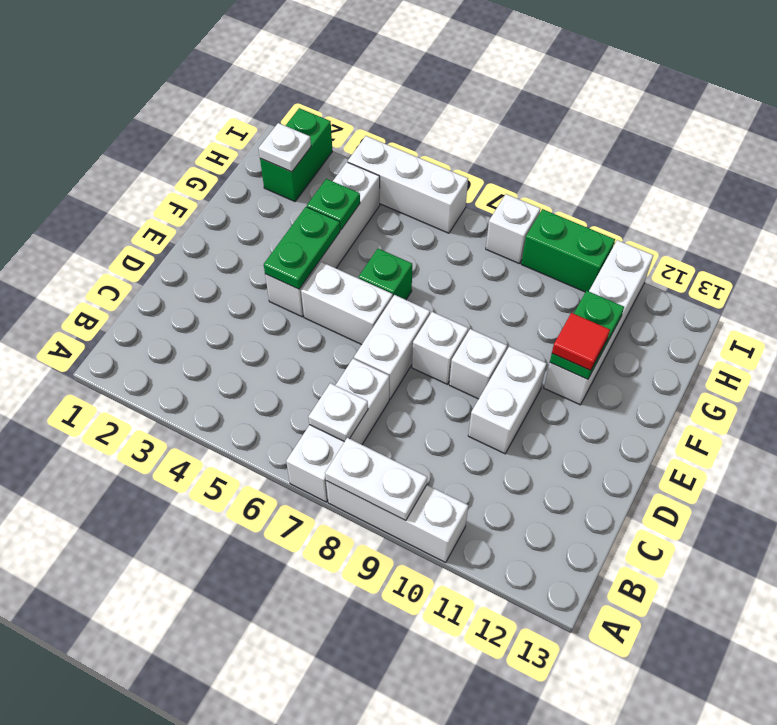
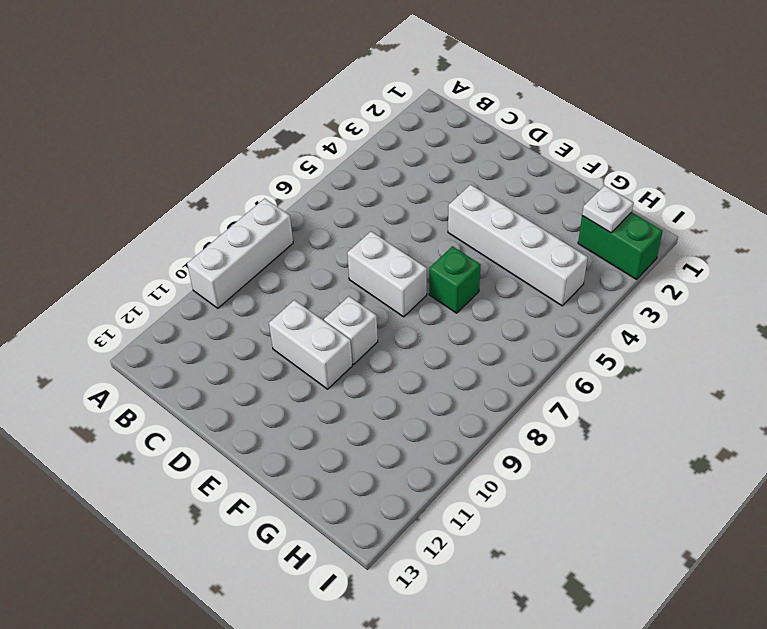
none -> white brick A7:C7 level 1
none -> white brick E5:E6 level 1
none -> white brick E8 level 1

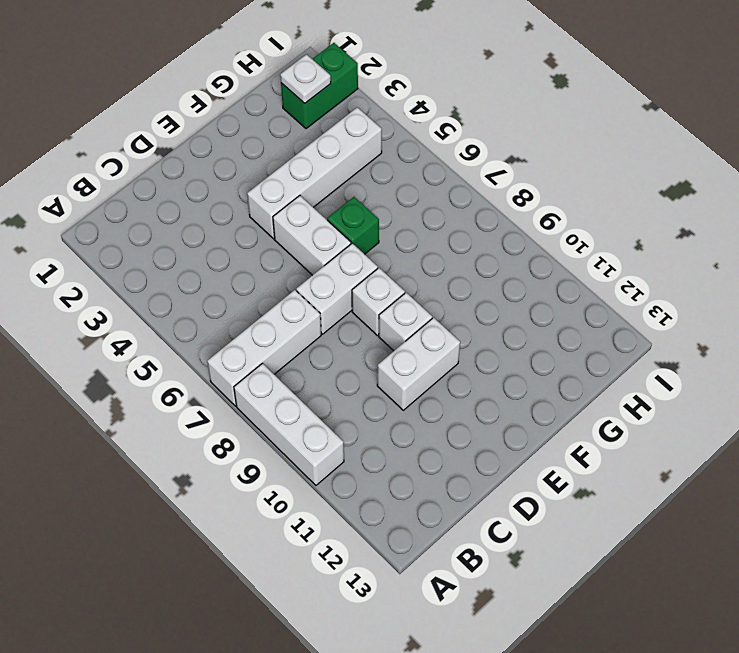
none -> white brick F11:I11 level 1
none -> white brick I4:I6 level 1
none -> white brick I8 level 1

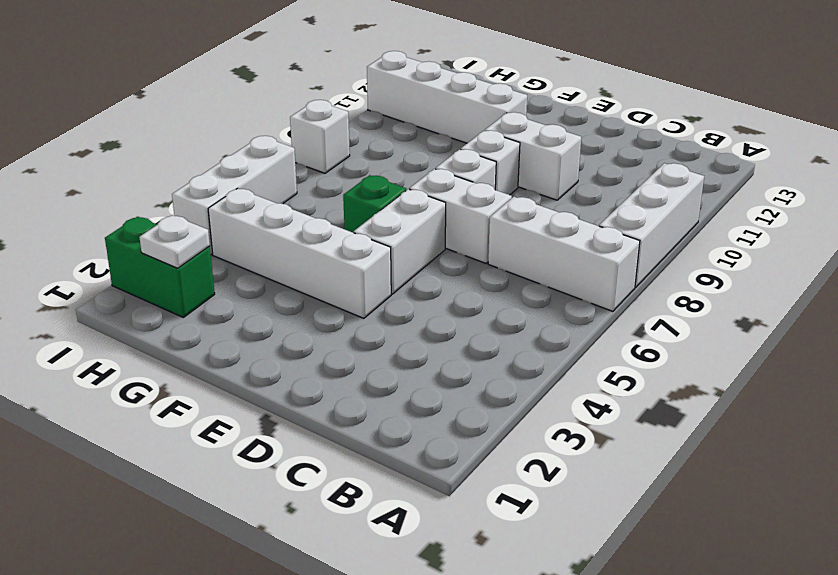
none -> green brick I9:I10 level 1
none -> white plate A8:A9 level 2
none -> white plate B7 level 2

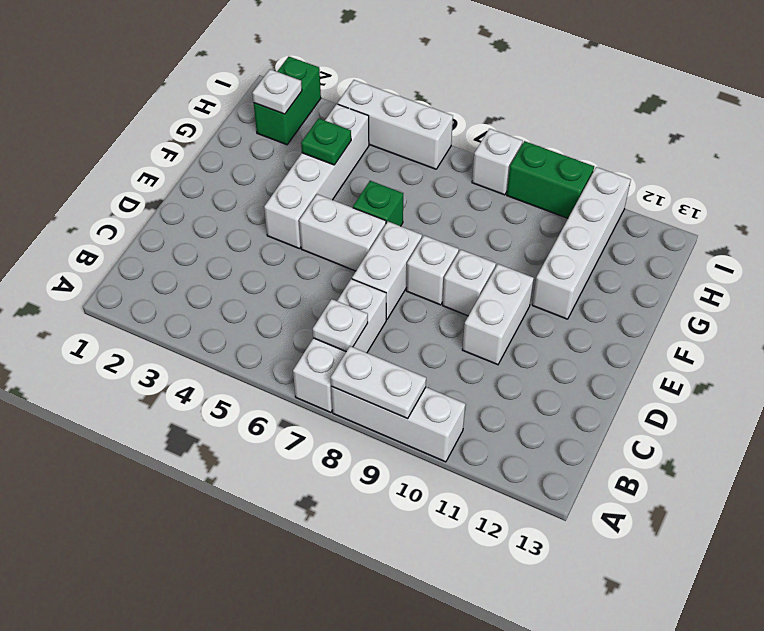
none -> green plate E4:F4 level 2
none -> green plate F11:G11 level 2
none -> red tile F11 level 3

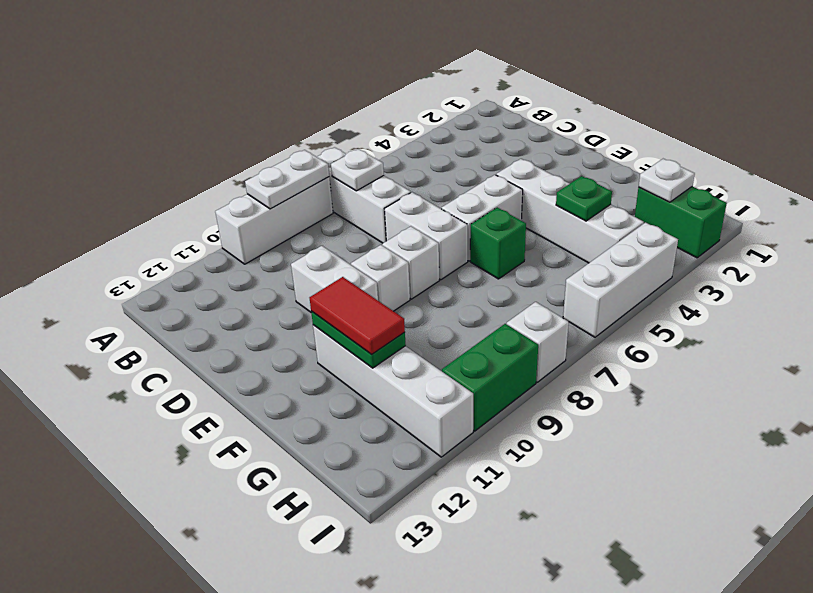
red tile F11:G11 level 3 -> red tile F11 level 3
none -> green plate E4:F4 level 2

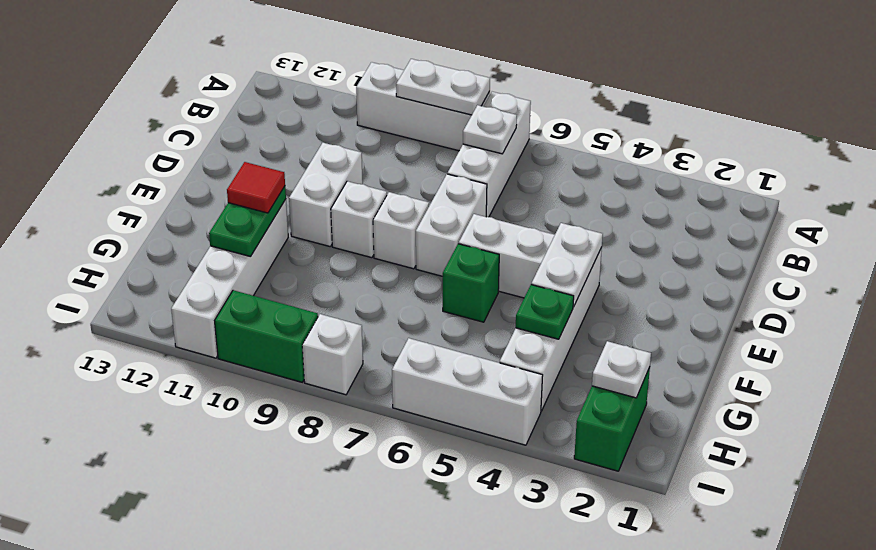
white plate E4:F4 level 2 -> green plate E4:F4 level 2

